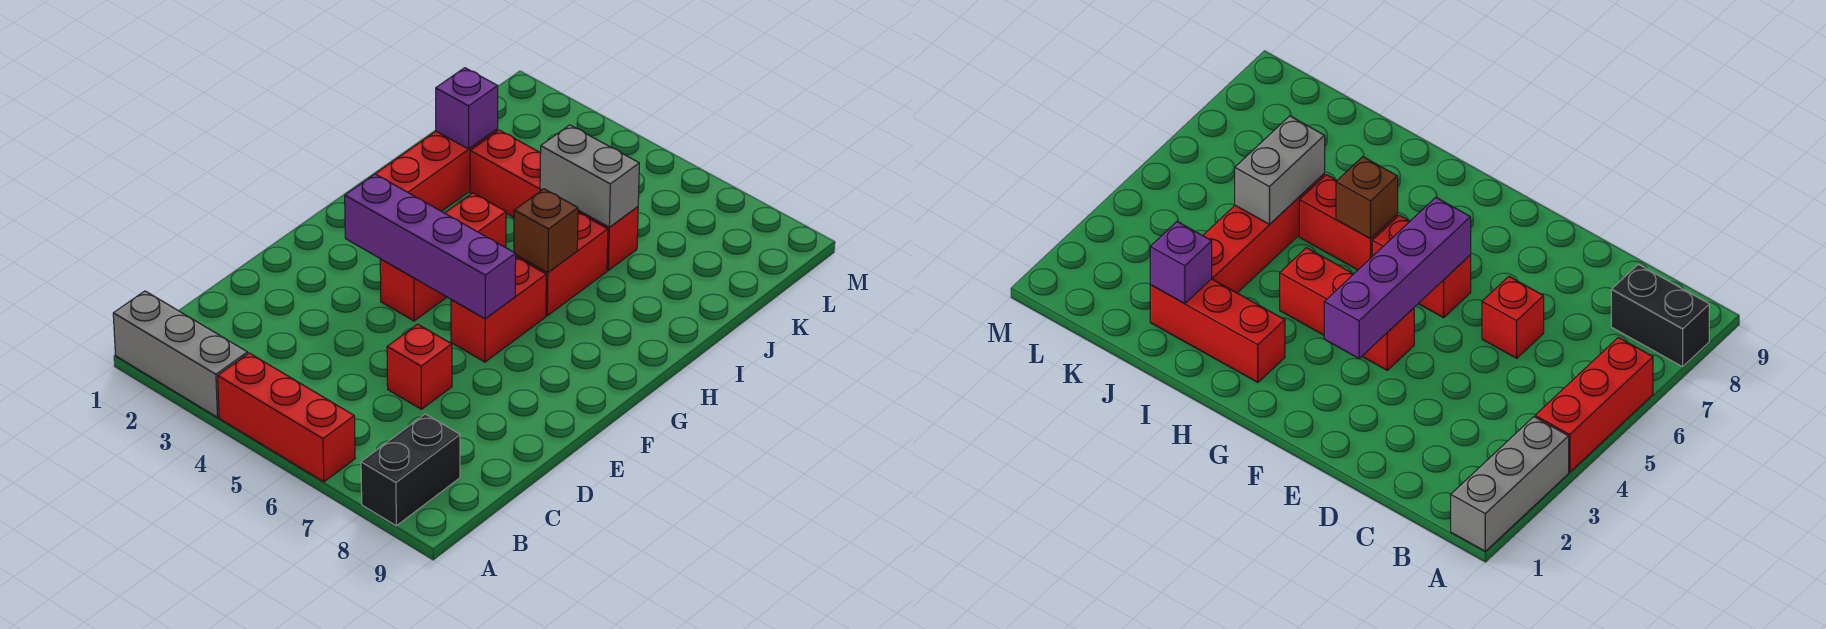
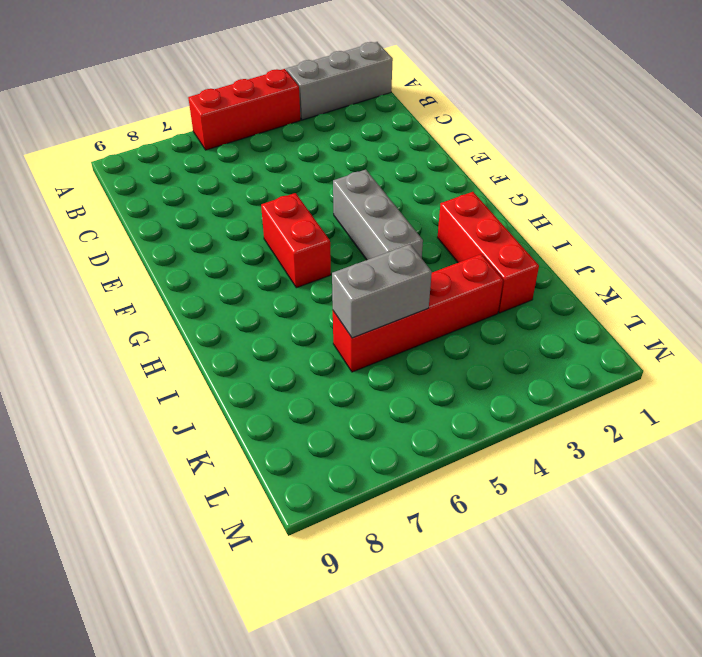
grey brick F4:H4 level 1 -> red brick F4:H4 level 1
none -> black brick A8:B8 level 1
none -> red brick D6 level 1
none -> red brick H6:I6 level 1

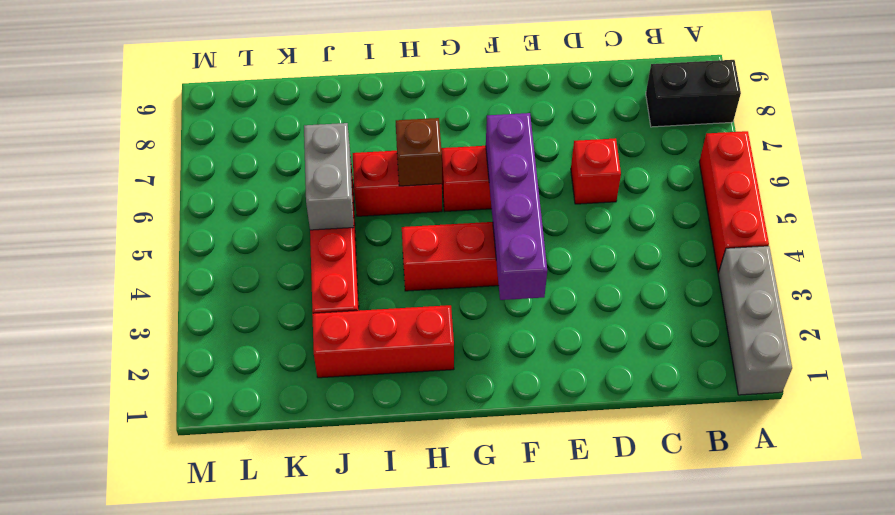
none -> purple brick J2 level 2

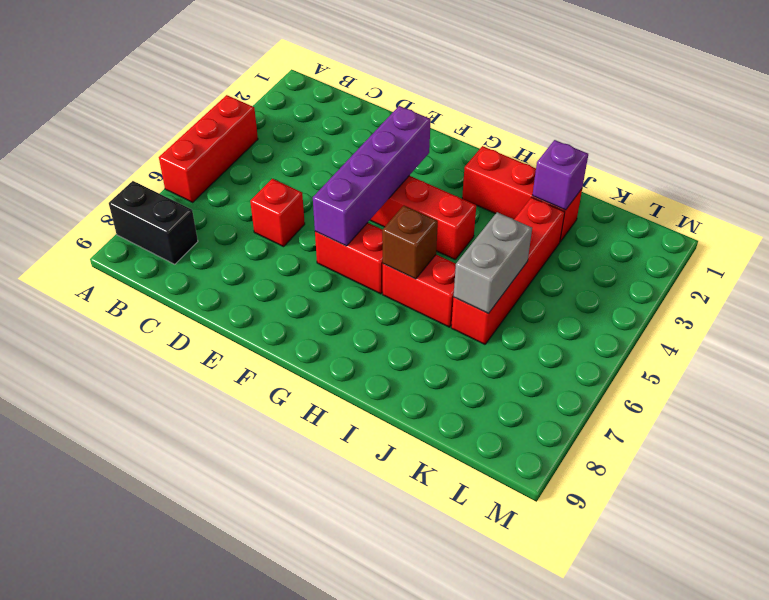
none -> grey brick A1:A3 level 1

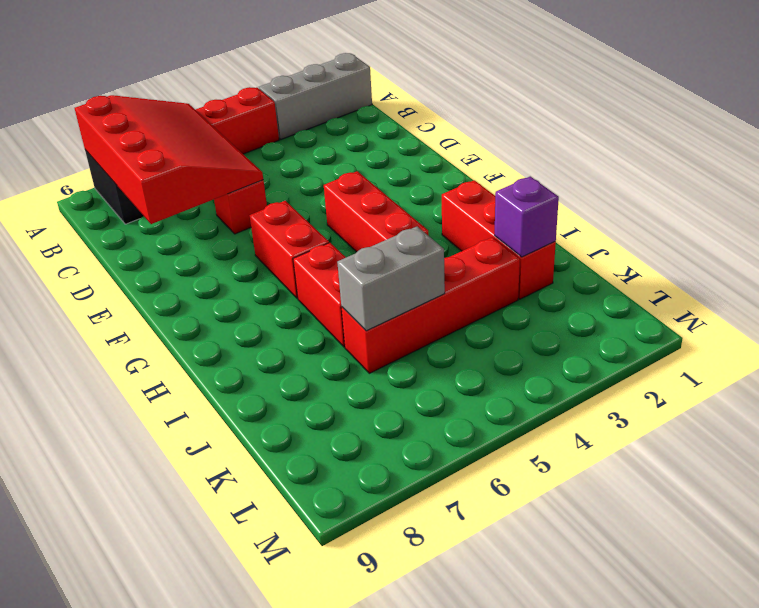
red slope A6:D8 level 2 top 8 -> none
none -> purple brick F3:F6 level 2
none -> brown brick H6 level 2

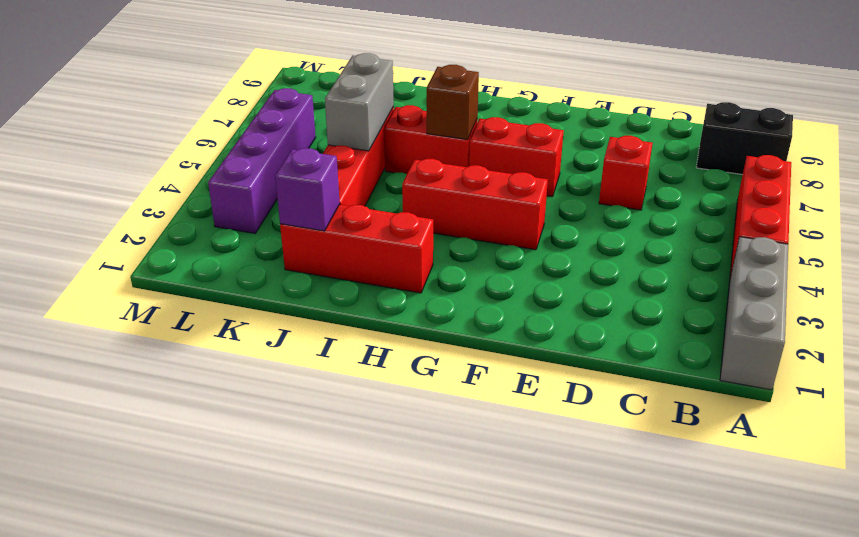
purple brick L3:L6 level 1 -> purple brick F3:F6 level 2

